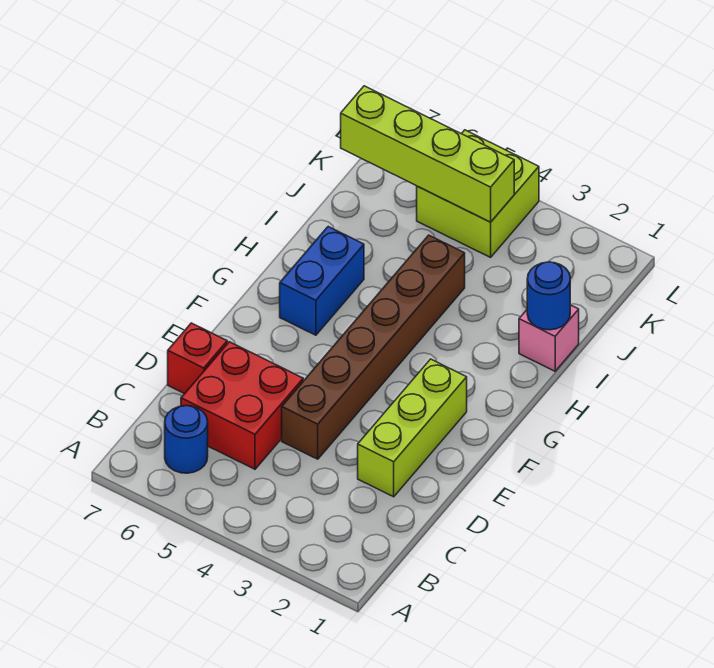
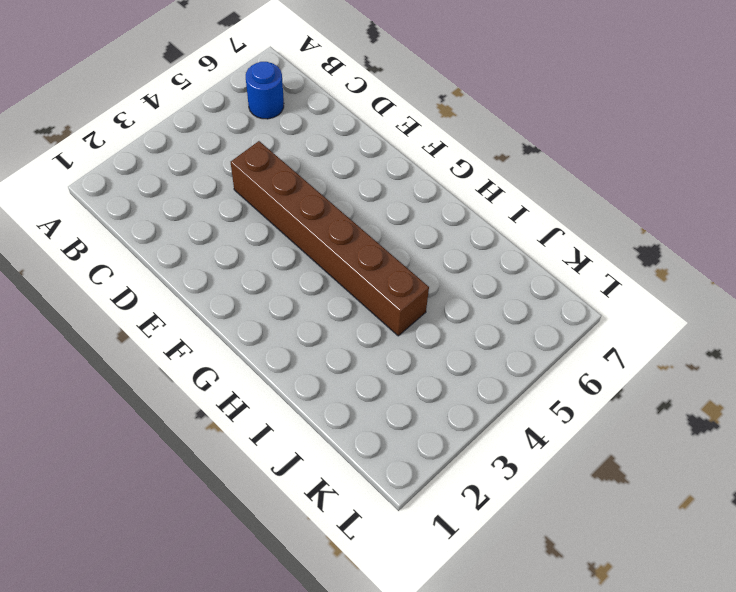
none -> red brick C5:D6 level 1
none -> lime brick D2:F2 level 1

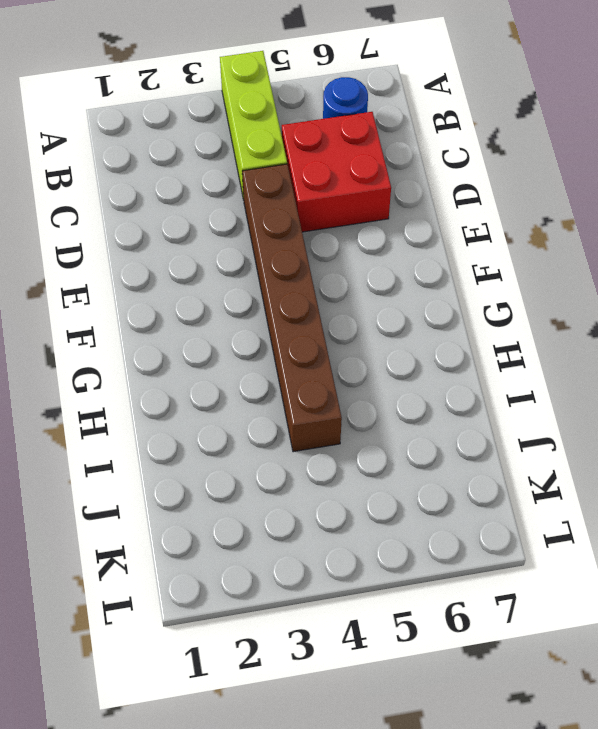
lime brick A4:C4 level 1 -> lime brick D2:F2 level 1
none -> red brick D7 level 1
none -> blue brick G6:H6 level 1

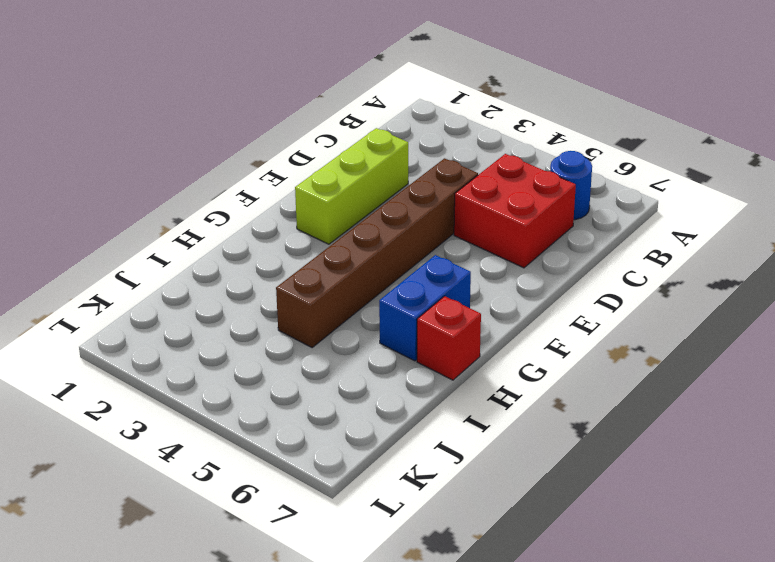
red brick H7 level 1 -> red brick D7 level 1
none -> pink brick I1 level 1
none -> lime brick K4:L5 level 1

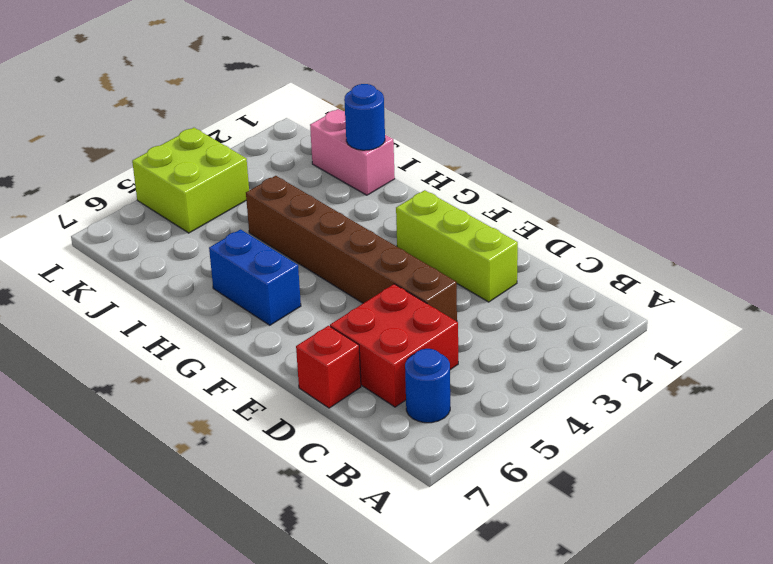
pink brick I1:J1 level 1 -> pink brick I1 level 1
none -> lime brick K4:K7 level 2

